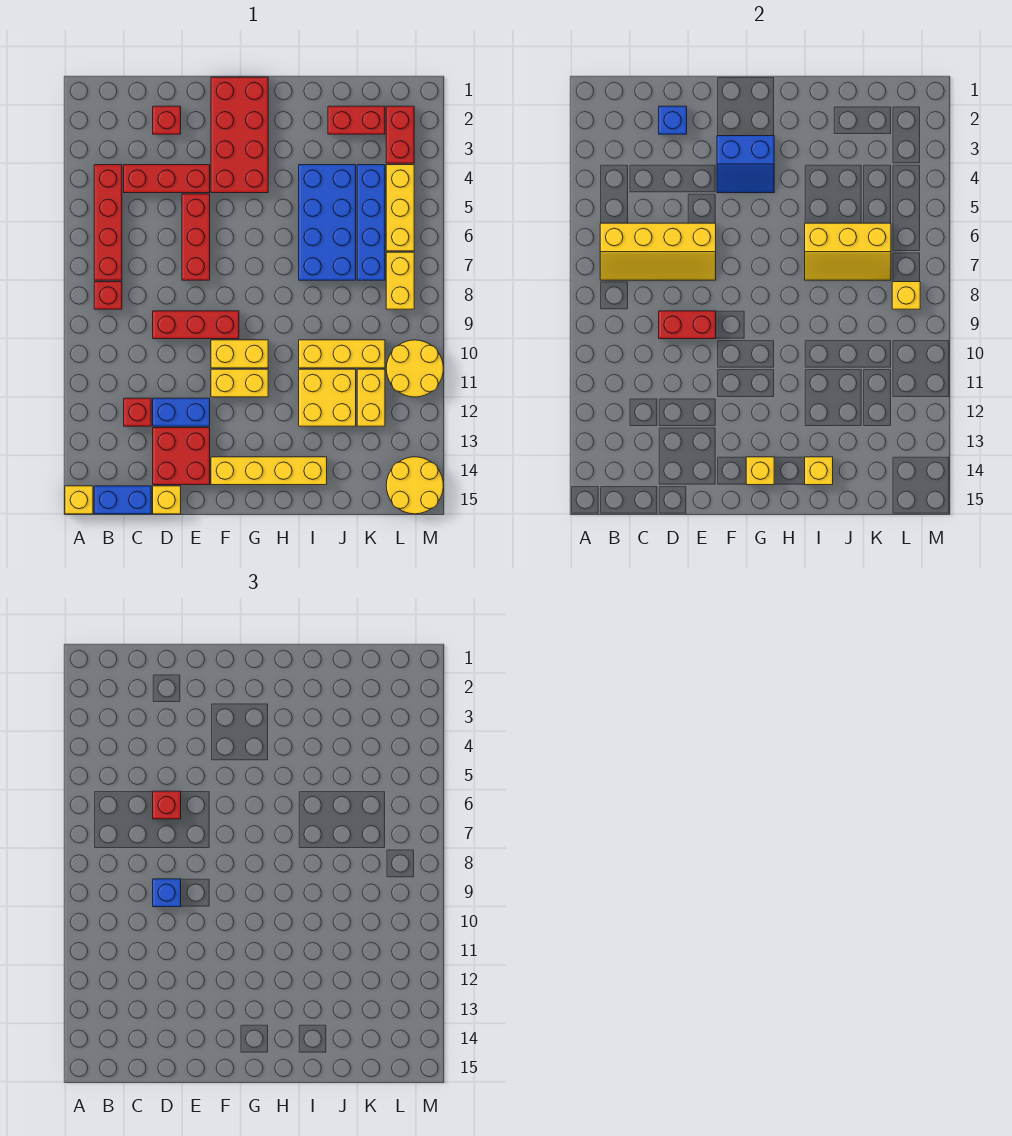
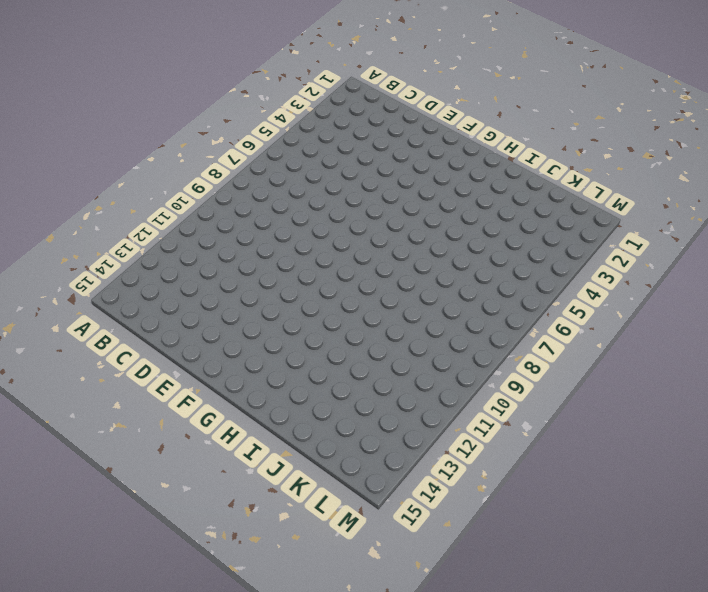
none -> yellow brick A15 level 1
none -> red brick B4:B7 level 1
none -> red brick B8 level 1
none -> blue brick B15:C15 level 1

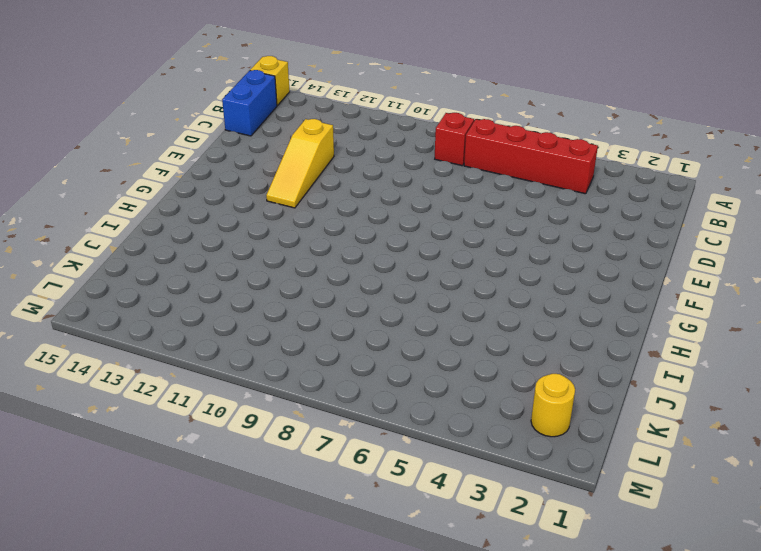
yellow slope D12:F12 level 1 top D -> blue brick D12:E12 level 1
yellow round brick L2 level 1 -> red brick L2:L3 level 1
none -> red brick C4:E4 level 1
none -> red brick C12 level 1
none -> red brick D2 level 1
none -> red brick D9:F9 level 1

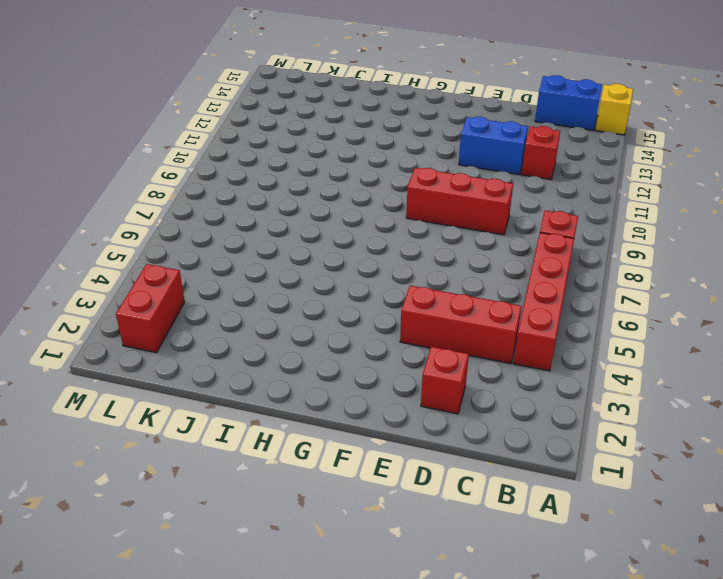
none -> red brick D13:E14 level 1
none -> yellow brick D15 level 1
none -> red brick E5:E7 level 1
none -> red brick F1:G4 level 1

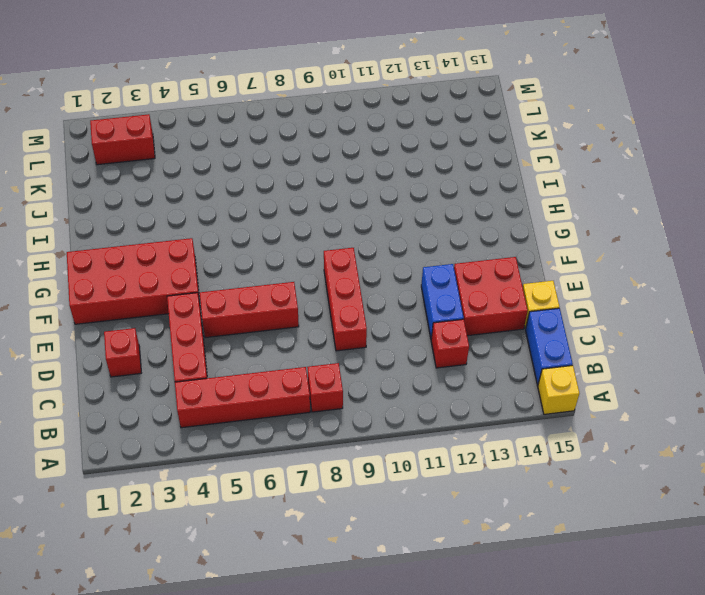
none -> yellow brick F10:G10 level 1
none -> yellow brick F11:G11 level 1
none -> yellow brick F14:I14 level 1
none -> blue brick I4:J7 level 1

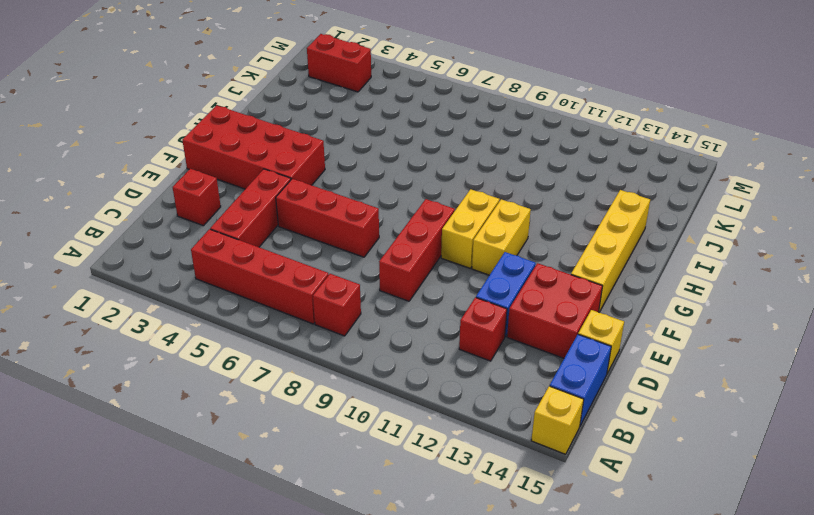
none -> blue brick I4:J7 level 1
none -> yellow brick I10:K10 level 1
none -> yellow brick I11:J12 level 1
none -> red brick J2:K2 level 1

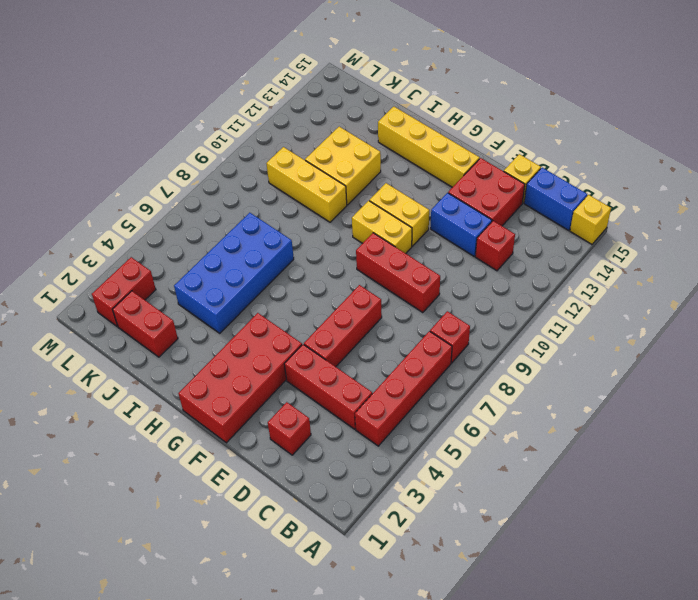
none -> blue brick K4:K7 level 1
none -> yellow brick K11:K12 level 1
none -> yellow brick L4:L6 level 1
none -> yellow brick L7:L8 level 1

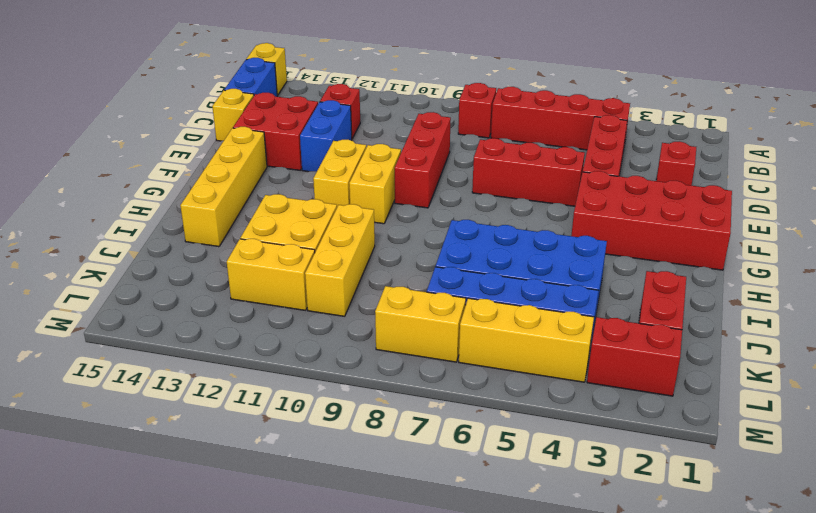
none -> yellow round brick L10:M11 level 1
none -> yellow round brick L14:M15 level 1
none -> yellow slope B6:E7 level 2 top 6
none -> blue brick D2 level 2

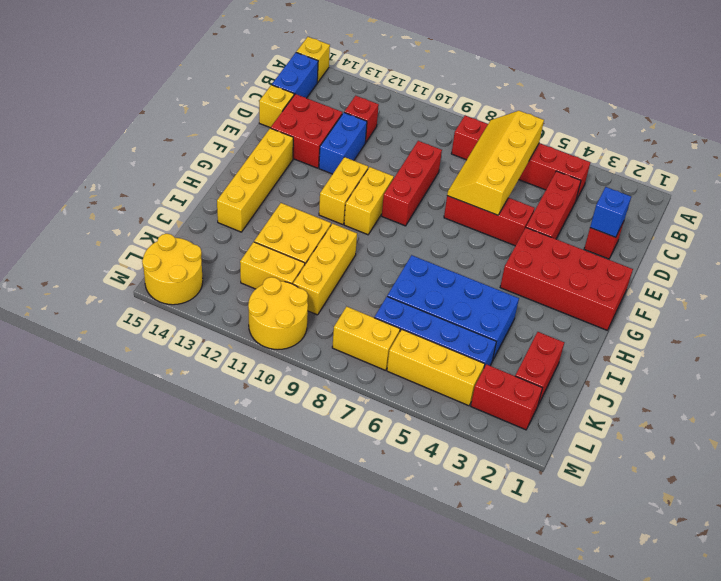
none -> red brick D9:E9 level 2
none -> blue slope F3:G4 level 2 top 3
none -> yellow brick G14 level 2
none -> yellow slope I6:K7 level 2 top 6

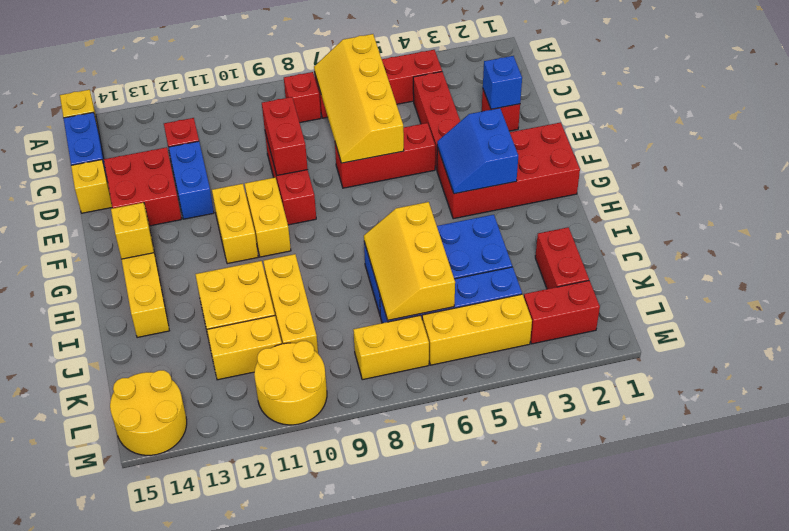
none -> yellow brick I14 level 2
none -> yellow brick L8 level 2
none -> red brick D6 level 3
none -> blue brick D9 level 3

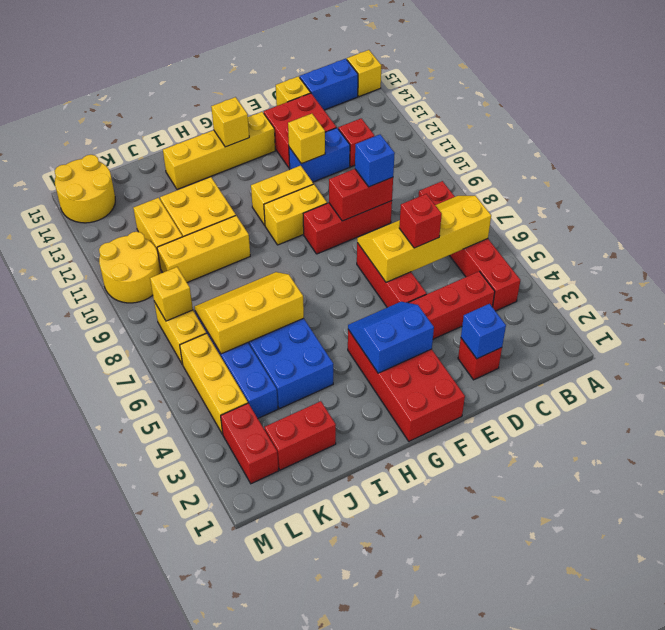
yellow brick E12 level 2 -> yellow brick I14 level 2

